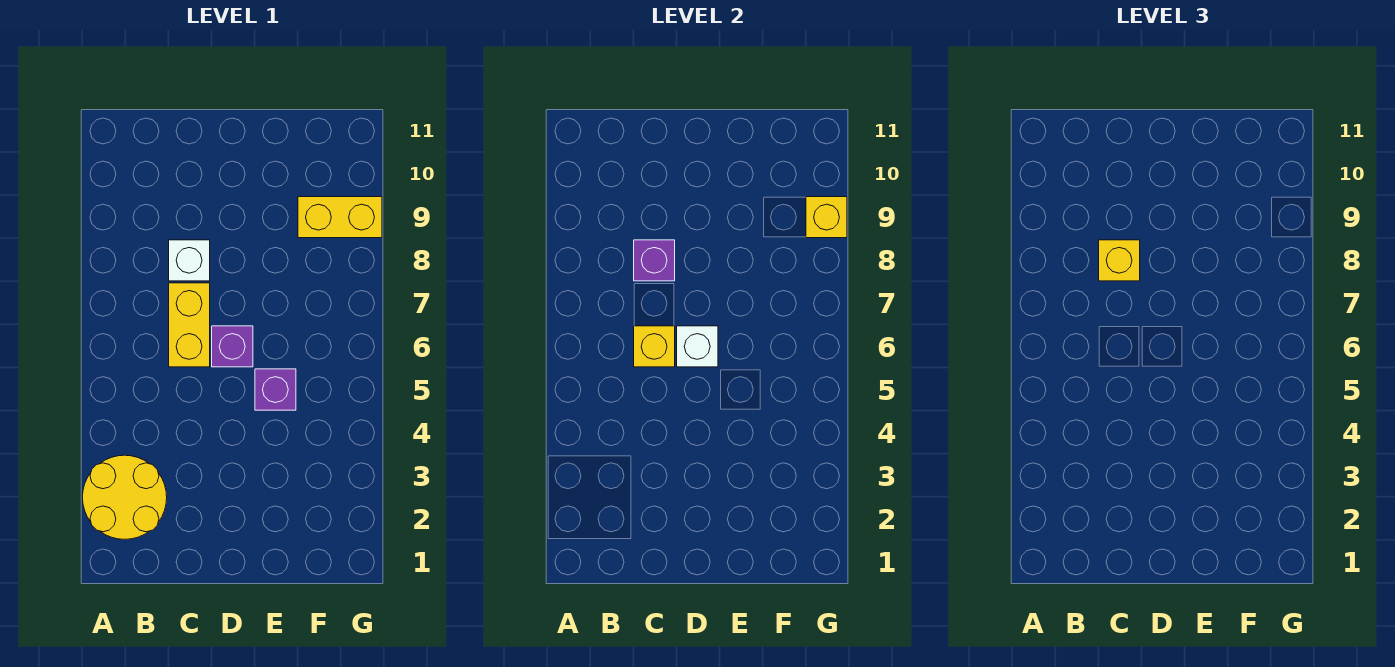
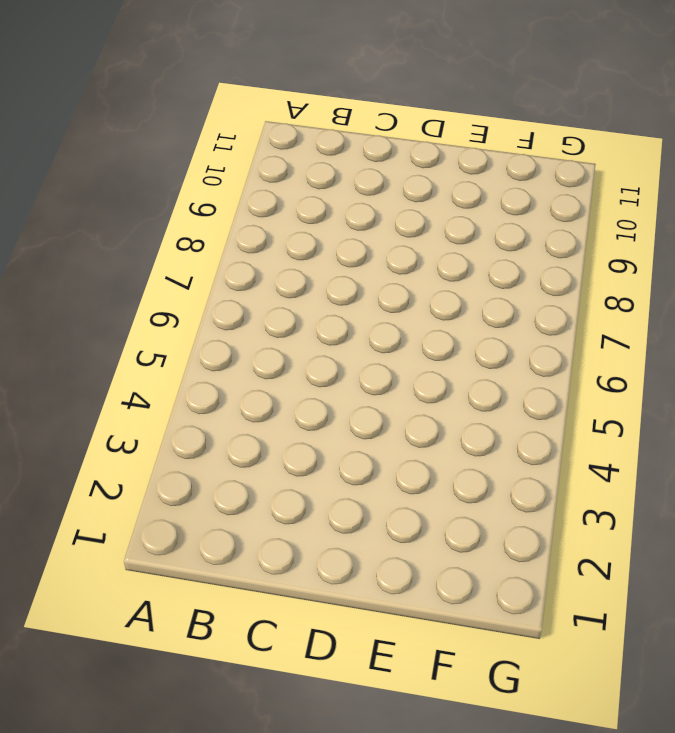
none -> yellow round brick A2:B3 level 1
none -> yellow brick C6:C7 level 1

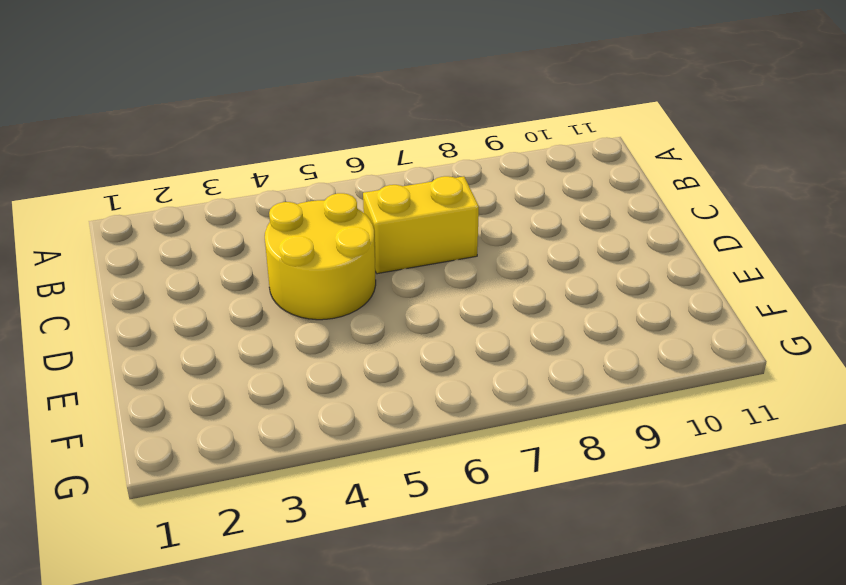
yellow round brick C4:D5 level 1 -> yellow round brick A2:B3 level 1
none -> white brick C8 level 1
none -> purple brick D6 level 1

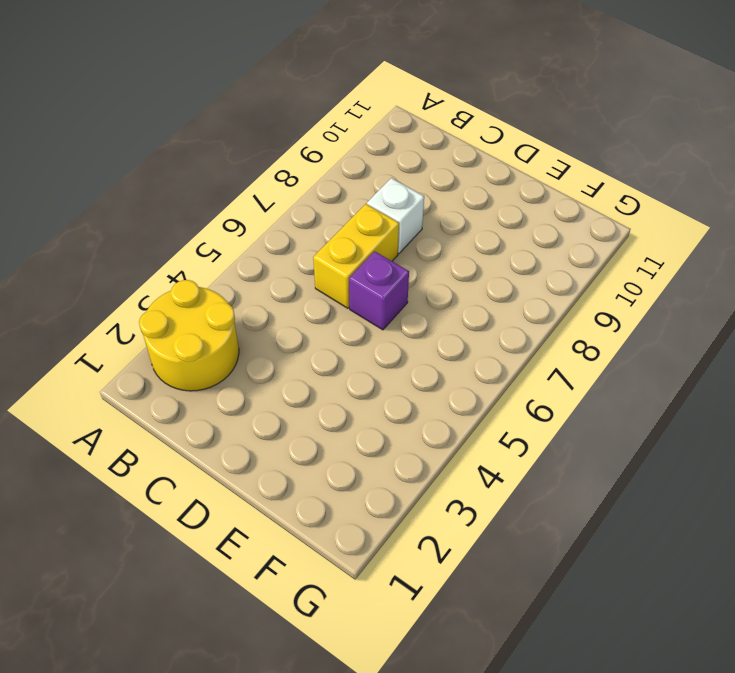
none -> purple brick E5 level 1
none -> yellow brick F9:G9 level 1

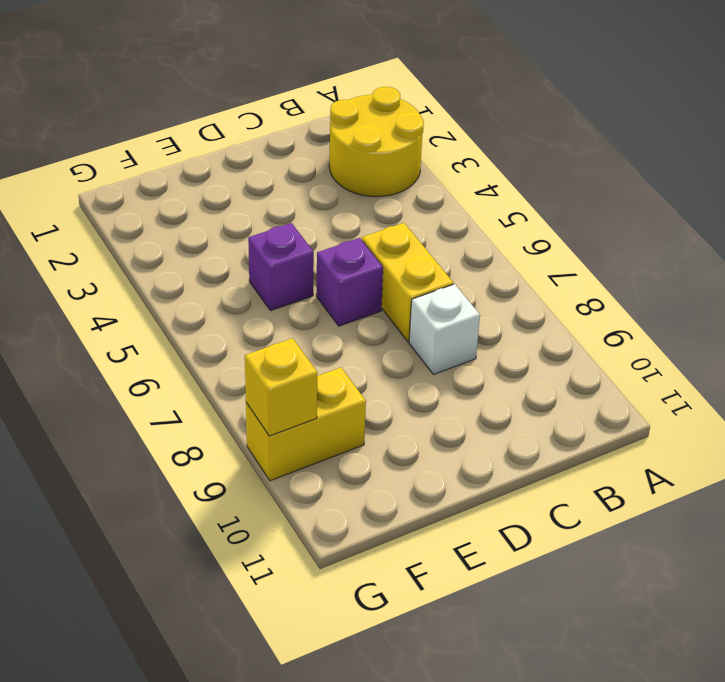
none -> yellow brick C6 level 2
none -> purple brick C8 level 2

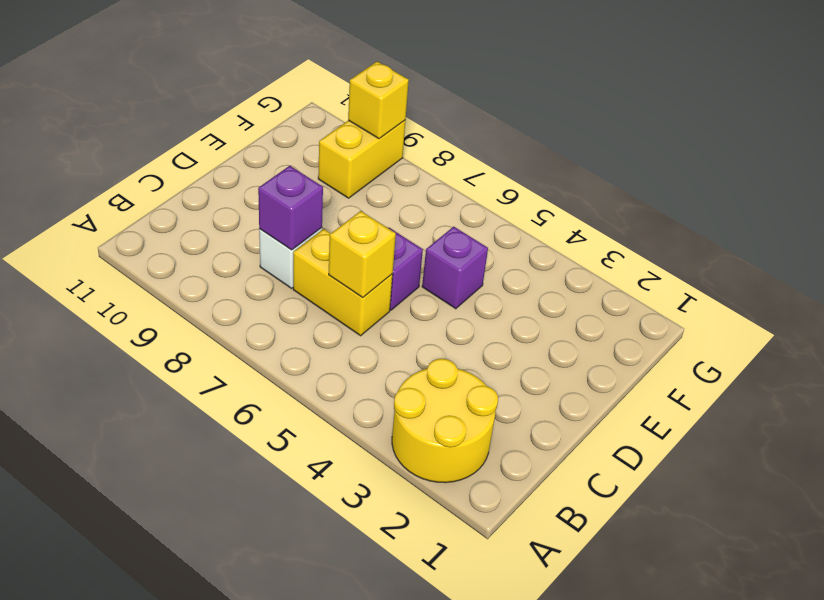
none -> white brick D6 level 2
none -> yellow brick C8 level 3

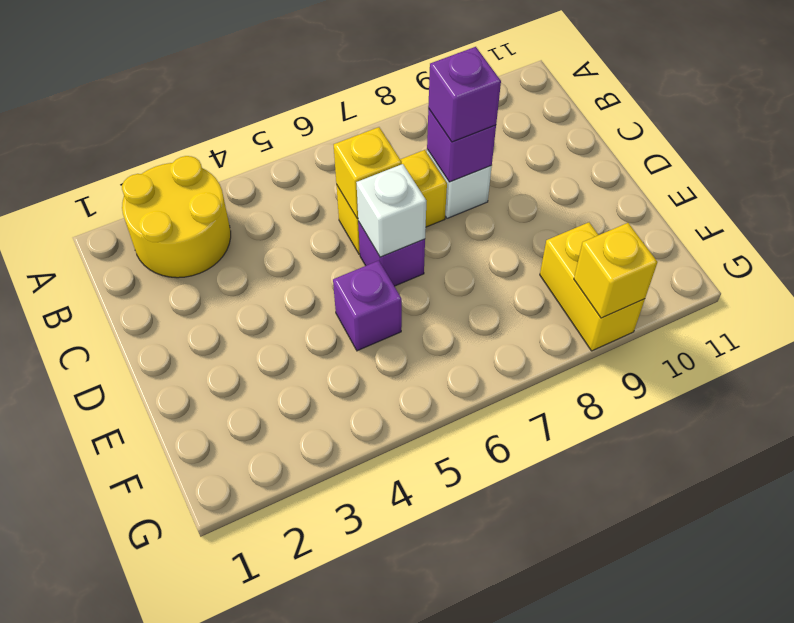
purple brick C8 level 3 -> yellow brick C8 level 3

